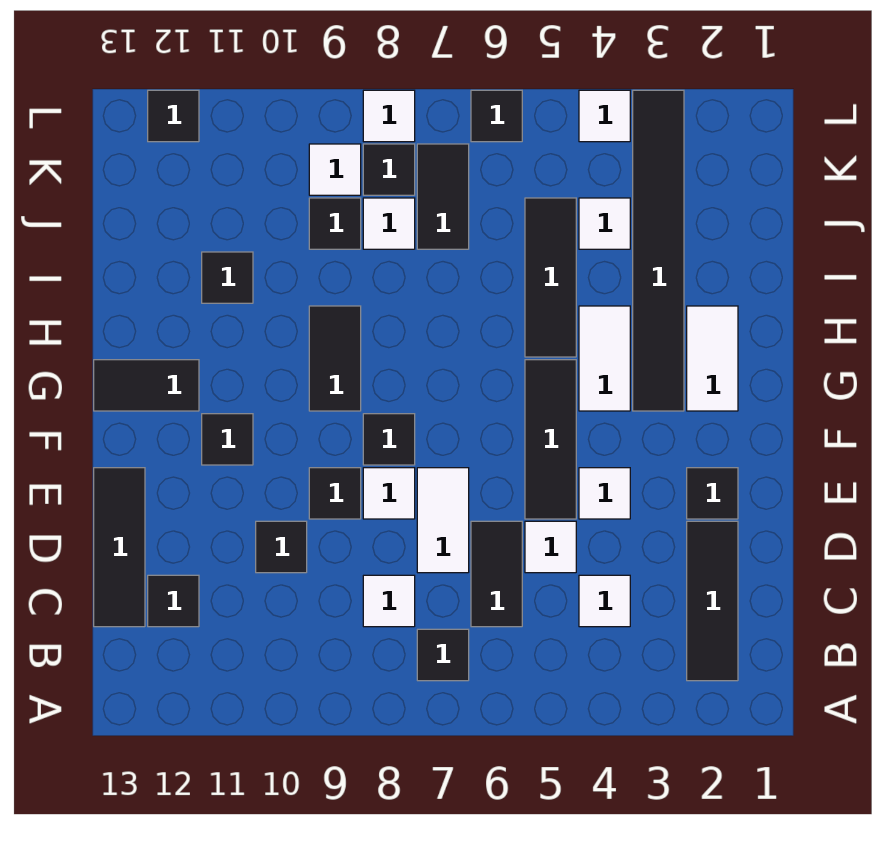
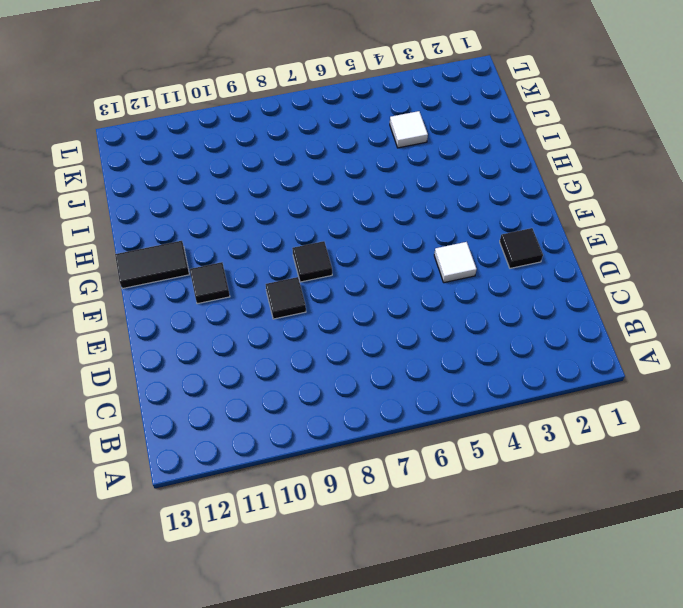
none -> black tile B2:D2 level 1
none -> black tile B7 level 1
none -> white tile C4 level 1
none -> black tile C6:D6 level 1

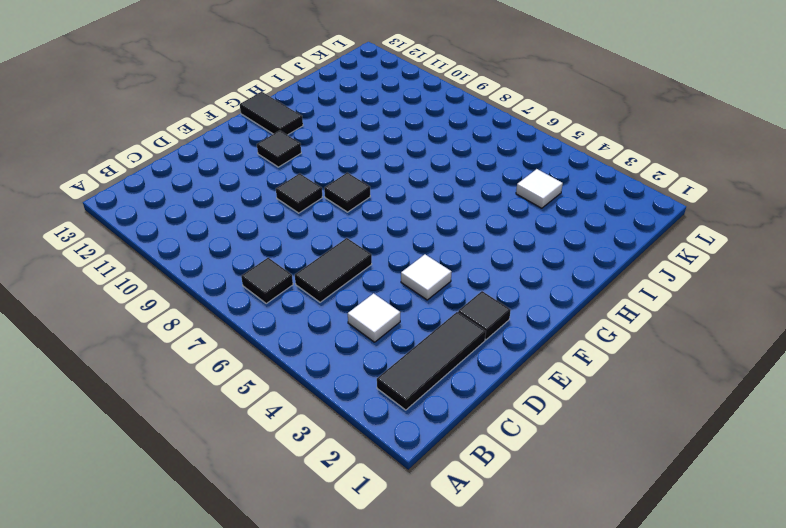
none -> white tile C8 level 1
none -> black tile C12 level 1
none -> black tile C13:E13 level 1
none -> white tile D5 level 1

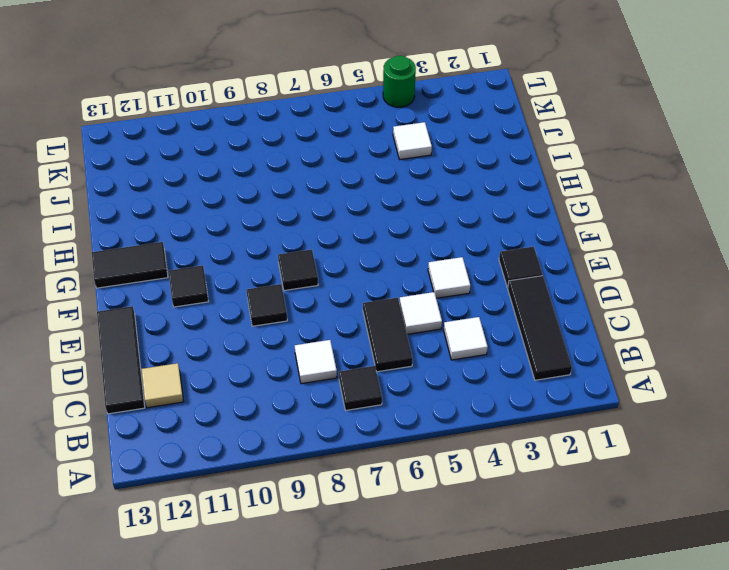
tan tile C12 level 1 -> black tile C12 level 1
green round brick L4 level 1 -> white tile L4 level 1
none -> white tile D7:E7 level 1
none -> black tile D10 level 1
none -> black tile E5:G5 level 1
none -> white tile E8 level 1

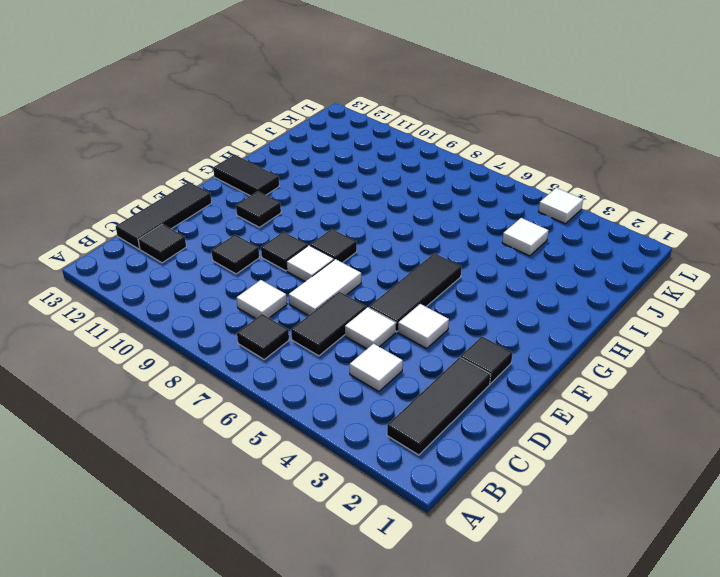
none -> white tile G2:H2 level 1
none -> black tile G3:L3 level 1
none -> white tile G4:H4 level 1
none -> black tile G9:H9 level 1

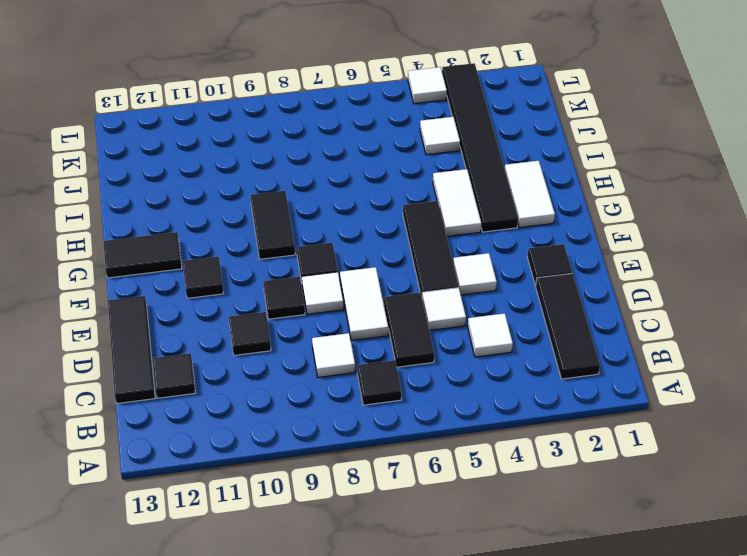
none -> black tile H5:J5 level 1
none -> black tile I11 level 1
none -> black tile J7:K7 level 1
none -> white tile J8 level 1

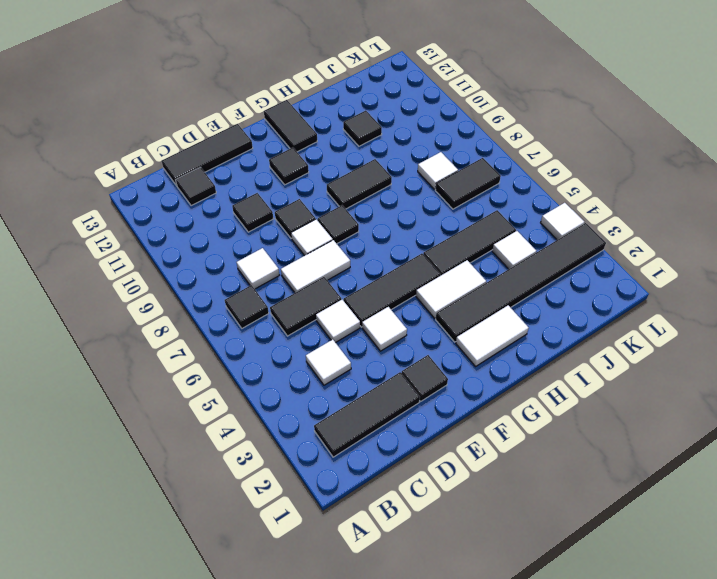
none -> black tile J9 level 1
none -> black tile K8 level 1
none -> white tile K9 level 1
none -> black tile L6 level 1

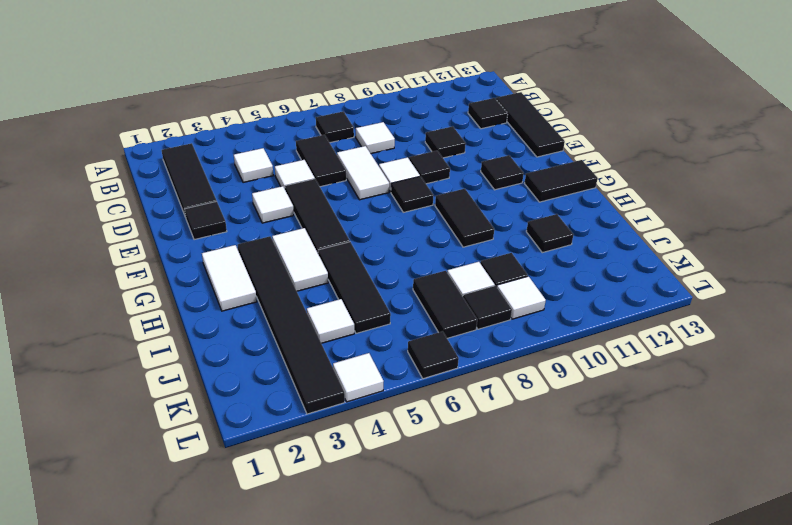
none -> white tile L8 level 1
none -> black tile L12 level 1

